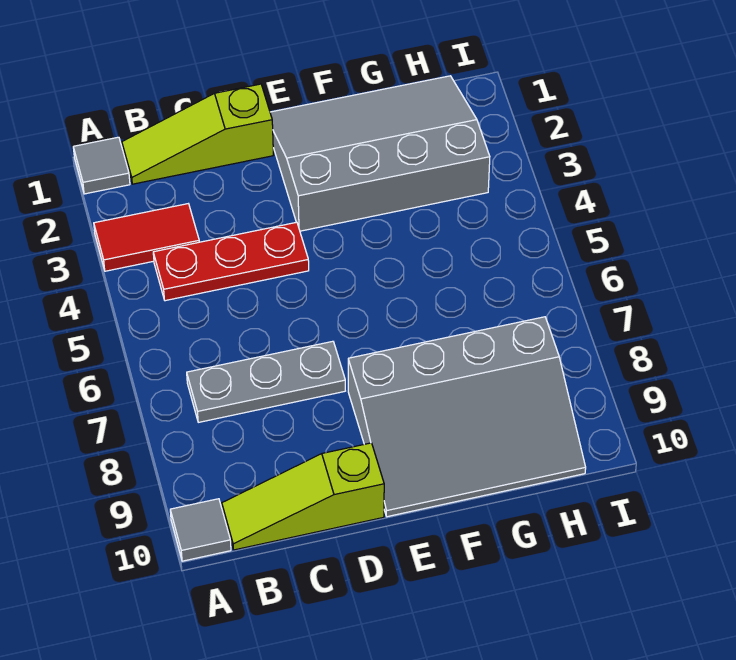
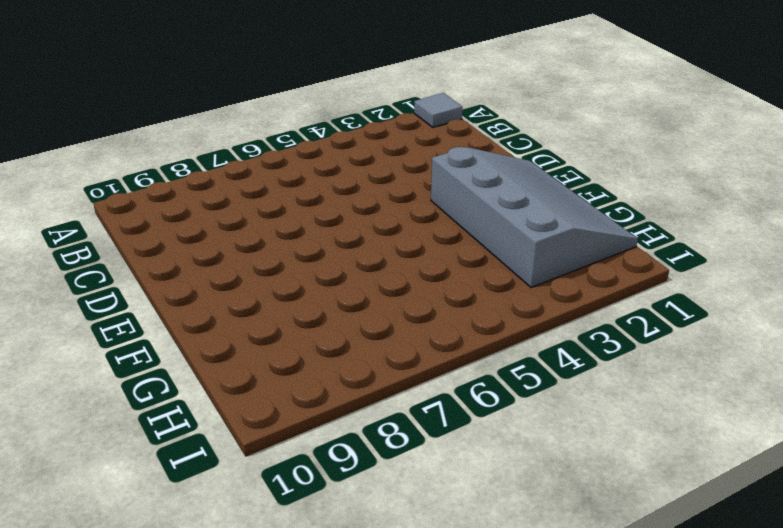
none -> red tile A3:B3 level 1
none -> grey tile A10 level 1

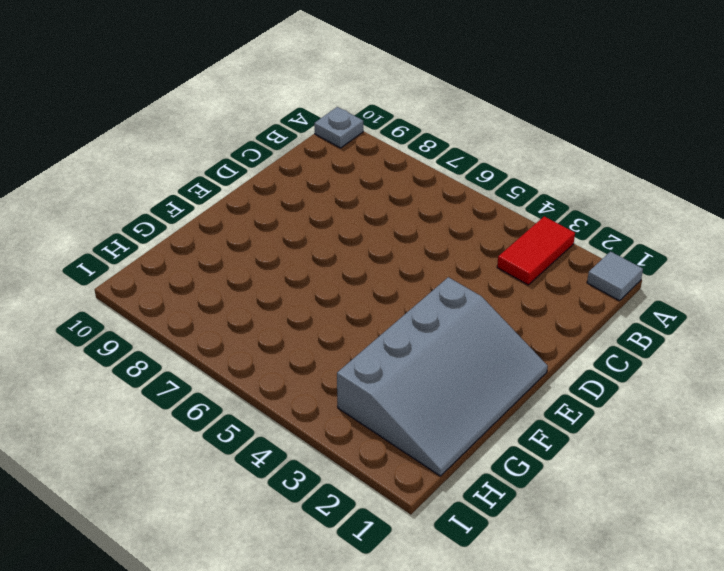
grey plate A10 level 1 -> grey tile A10 level 1
none -> lime slope B1:D1 level 1 top D
none -> red plate B4:D4 level 1

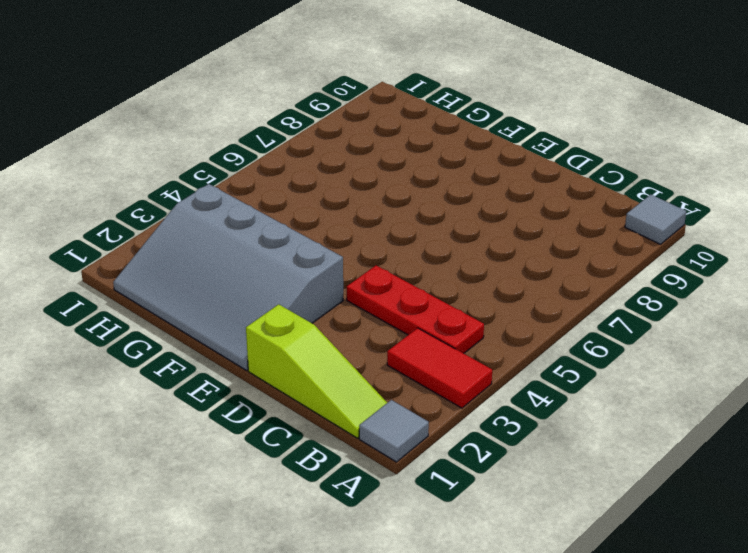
none -> grey plate B7:D7 level 1
none -> lime slope B10:D10 level 1 top D

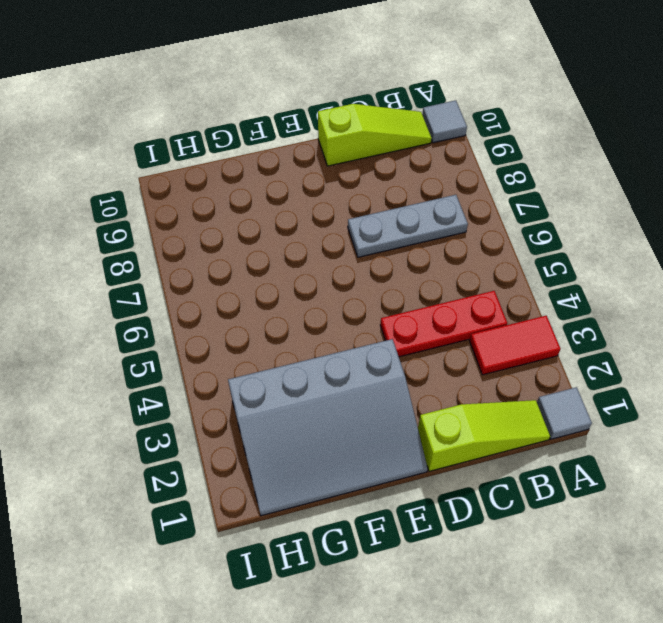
none -> grey slope E8:H10 level 1 top 8

